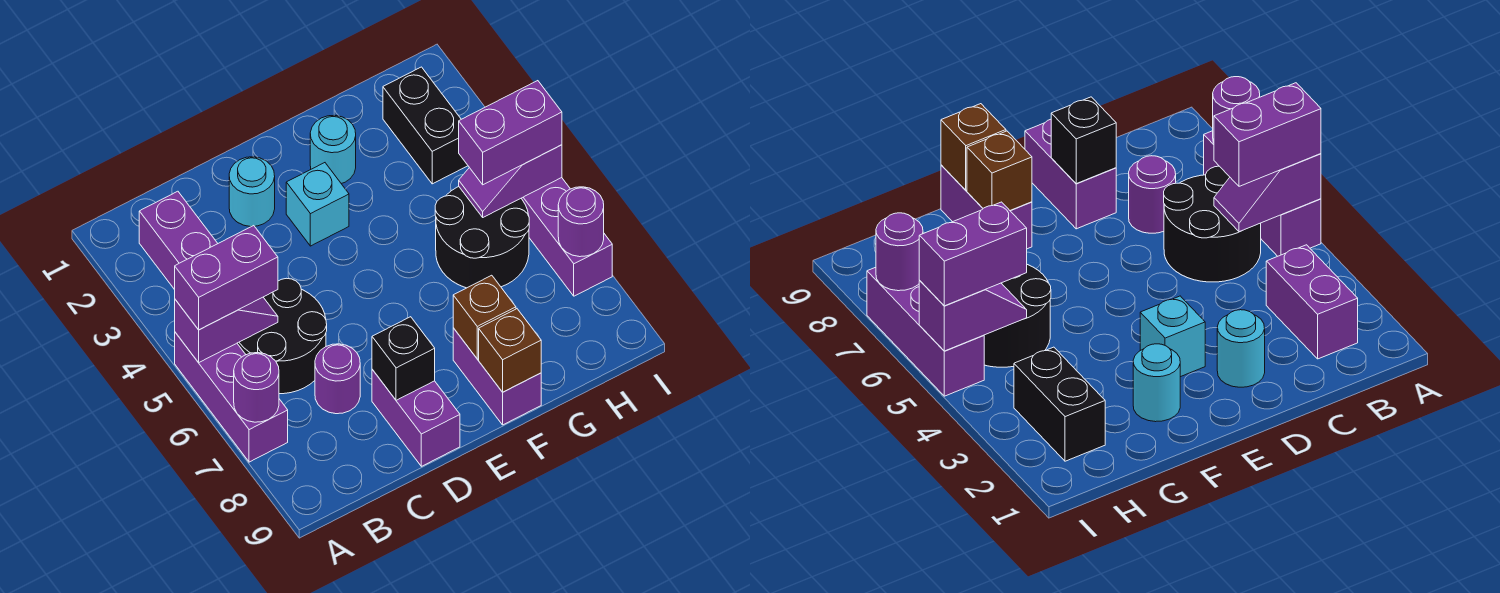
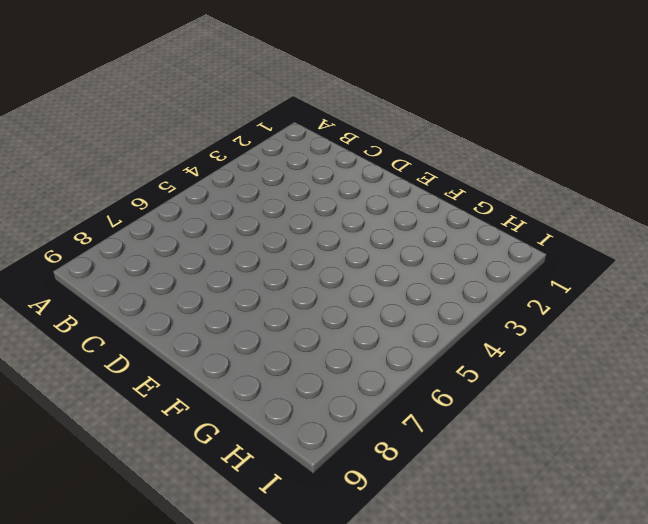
none -> purple brick A5:A7 level 1
none -> purple brick B2:B3 level 1
none -> black round brick B5:C6 level 1

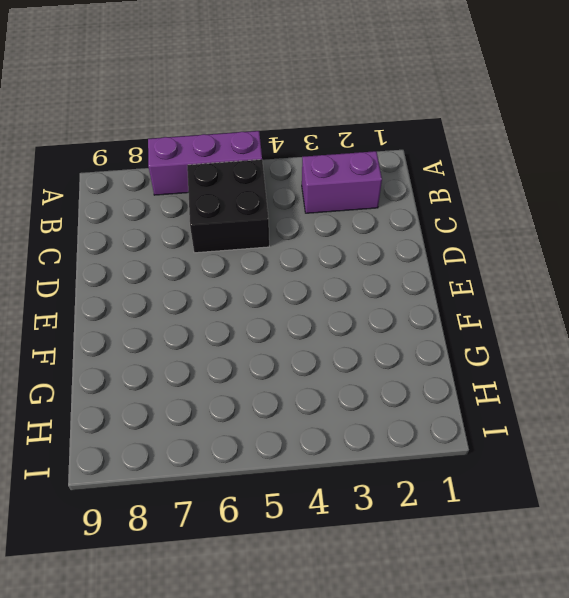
black brick B5:C6 level 1 -> black round brick B5:C6 level 1
none -> purple round brick C7 level 1
none -> cyan round brick D2 level 1
none -> purple brick D8:D9 level 1

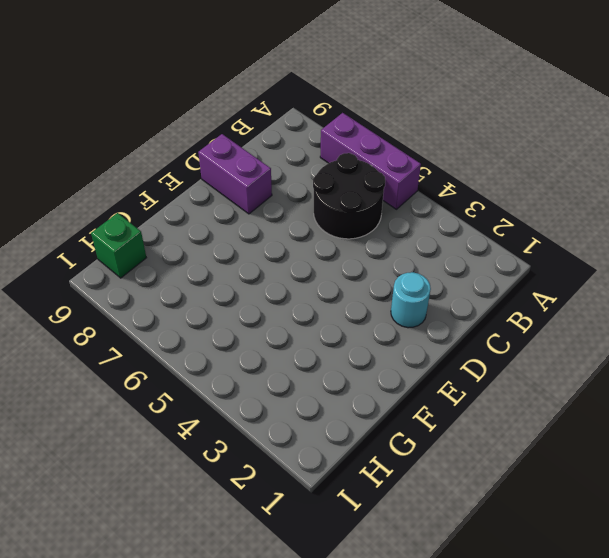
green brick H9 level 1 -> none
none -> purple brick B2:B3 level 1
none -> purple round brick C7 level 1
none -> cyan brick E3 level 1

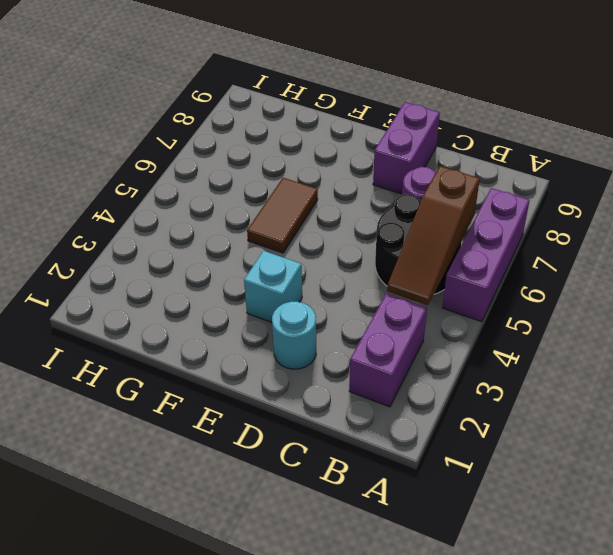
brown slope B4:B6 level 2 top 6 -> purple slope A5:B5 level 2 top A
brown tile F5:F6 level 1 -> none
none -> cyan round brick F2 level 1
none -> purple brick F8:F9 level 1
none -> black round brick G5:H6 level 1

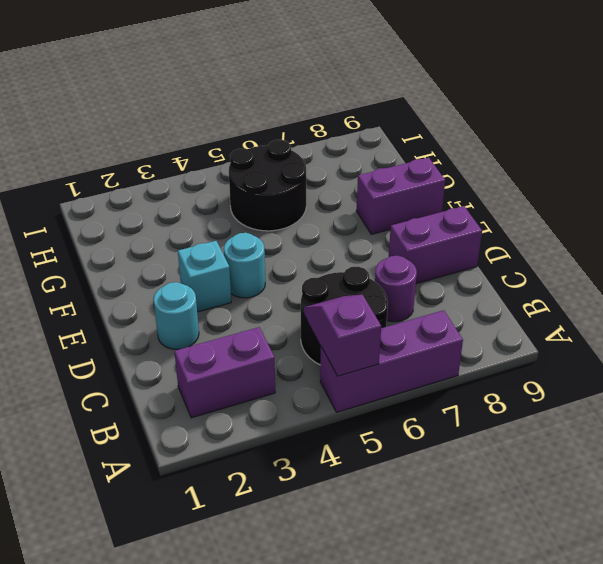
cyan round brick E4 level 1 -> cyan round brick F2 level 1
none -> black brick H2:H3 level 1
none -> purple brick I5:I7 level 1
none -> purple round brick A7 level 2

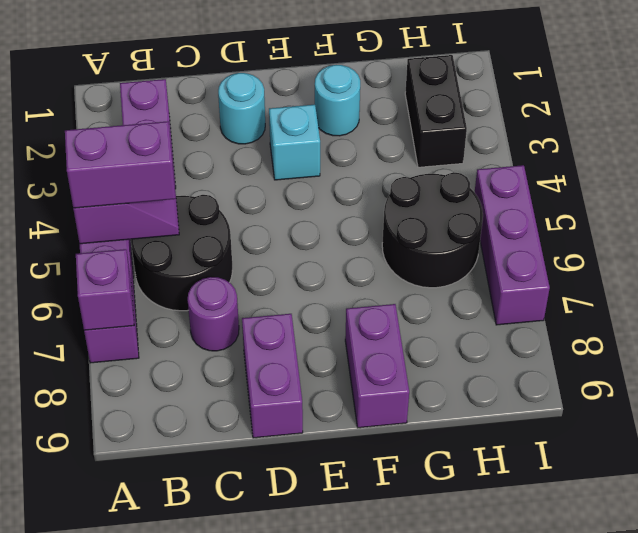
purple brick A7 level 2 -> purple round brick A7 level 2
none -> black brick D8 level 2
none -> brown brick F8 level 2
none -> brown brick F9 level 2

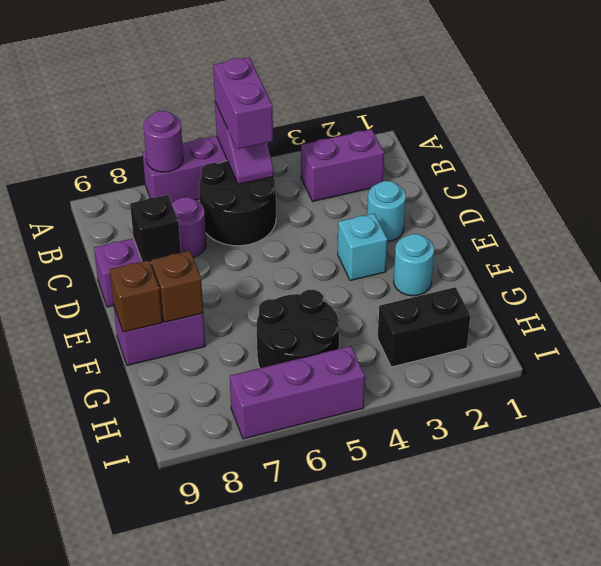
none -> purple slope H5:I5 level 2 top I
none -> purple round brick I7 level 2
none -> purple brick H5:I5 level 3

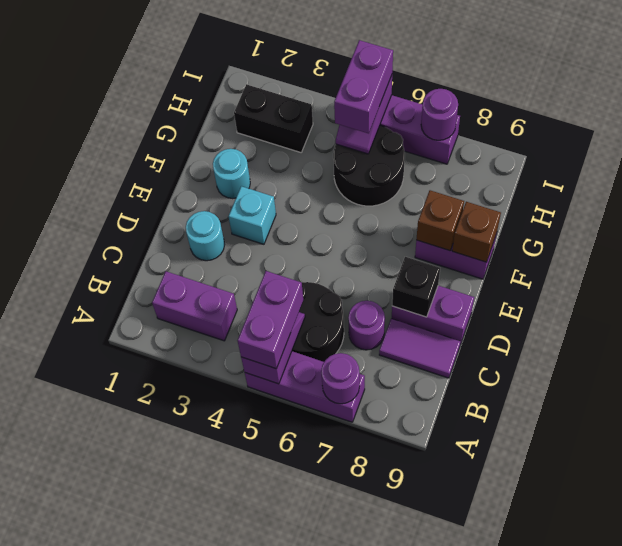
purple tile C8:C9 level 1 -> none

